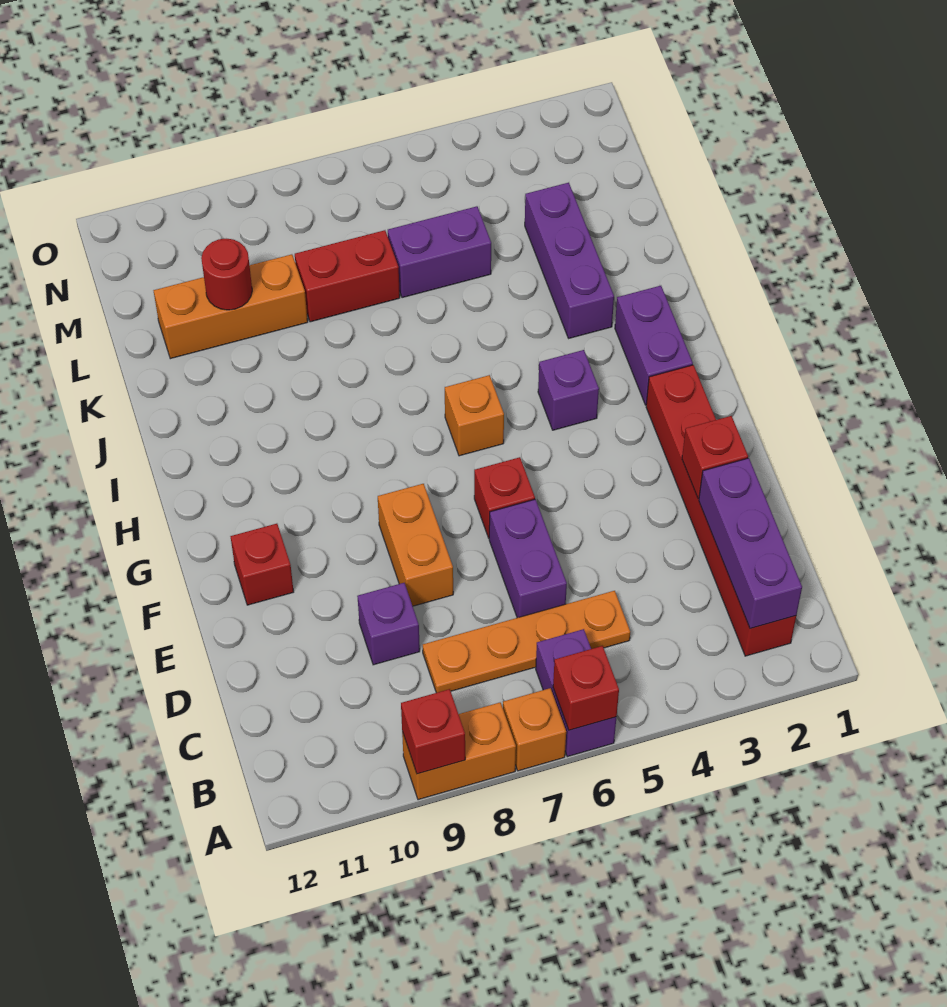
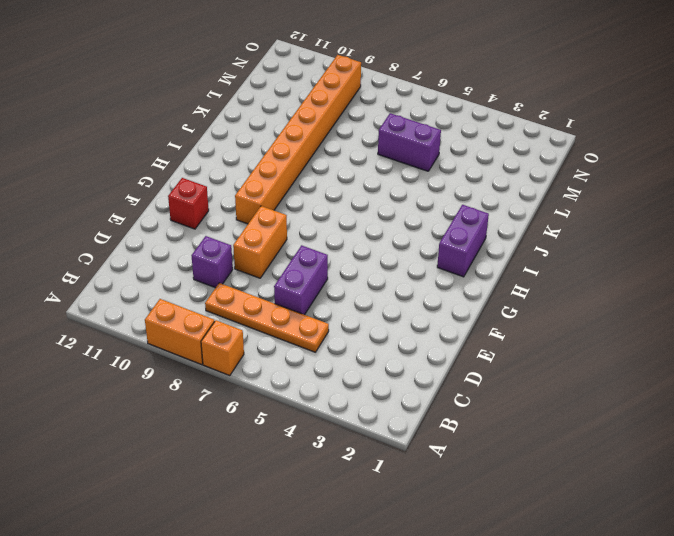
orange brick G9:N9 level 1 -> orange brick L9:L11 level 1
none -> purple brick A6:B6 level 1
none -> red brick B2:G2 level 1
none -> red brick F6 level 1

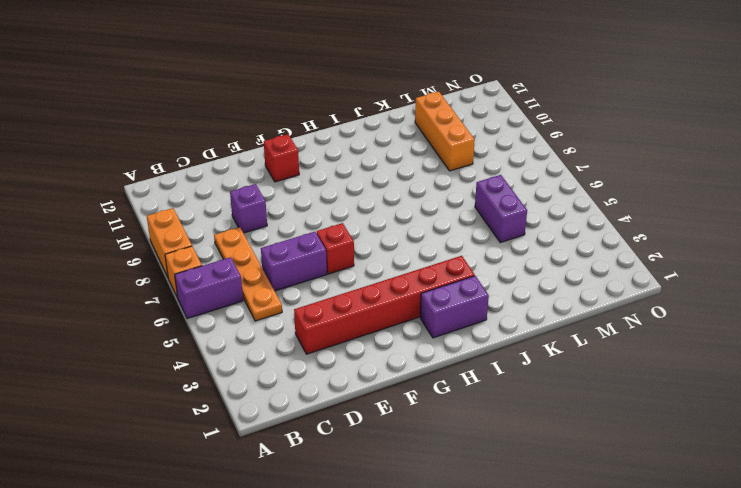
red brick D3:I3 level 1 -> red brick B2:G2 level 1
none -> orange brick E8:F8 level 1
none -> purple brick H4 level 1
none -> orange brick H6 level 1

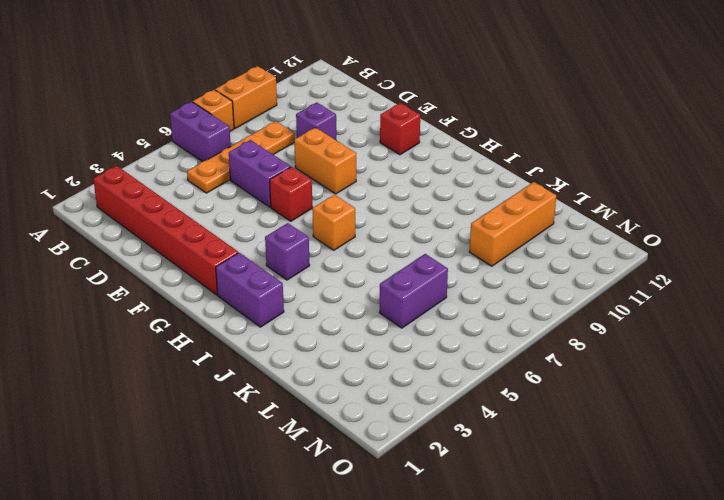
none -> purple brick J3:L3 level 1
none -> red brick L7:L8 level 1
none -> red brick A6 level 2

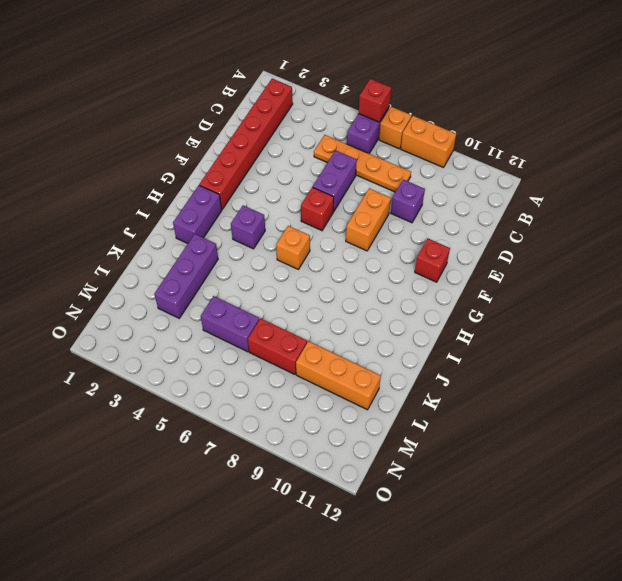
none -> red brick A9 level 2
none -> purple brick B2:D2 level 2
none -> red brick E2 level 2

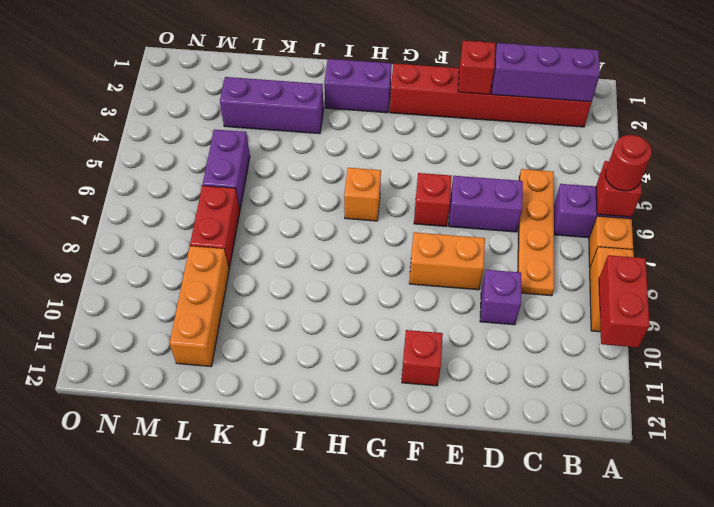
red round brick A6 level 3 -> red round brick L10 level 2
red brick A9:A10 level 2 -> red brick A9 level 2
none -> purple brick H4 level 1

